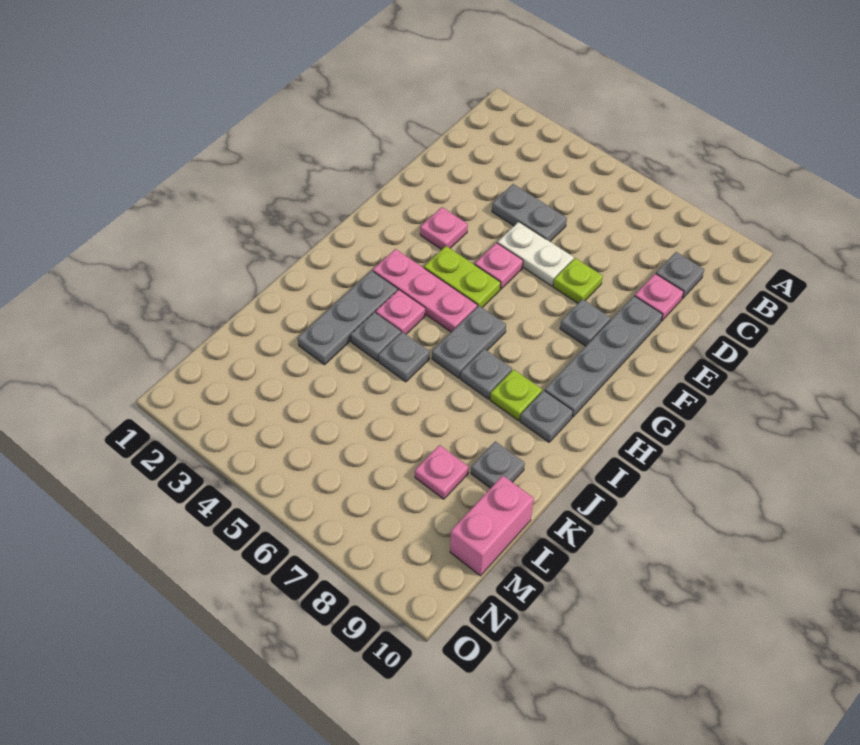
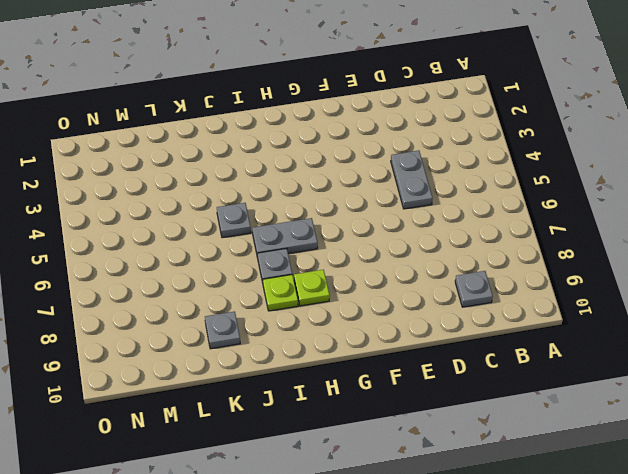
lime plate H8 level 1 -> lime plate E7 level 1
none -> pink plate D9 level 1
none -> white plate E5:E6 level 1
none -> grey plate E9:H9 level 1

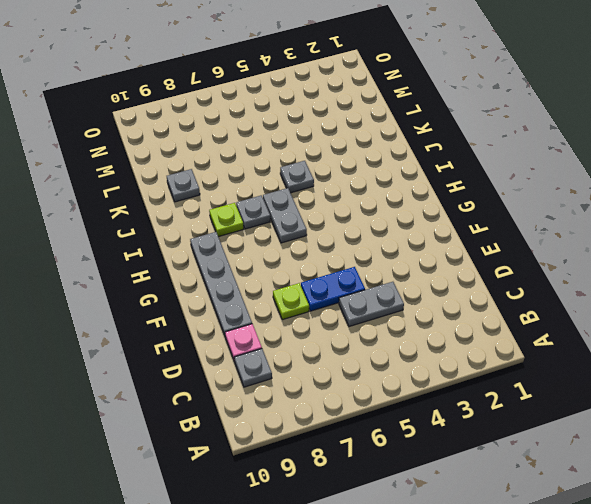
blue plate E5:E6 level 1 -> white plate E5:E6 level 1
none -> pink plate F3 level 1
none -> pink plate F5 level 1
none -> grey plate F8 level 1

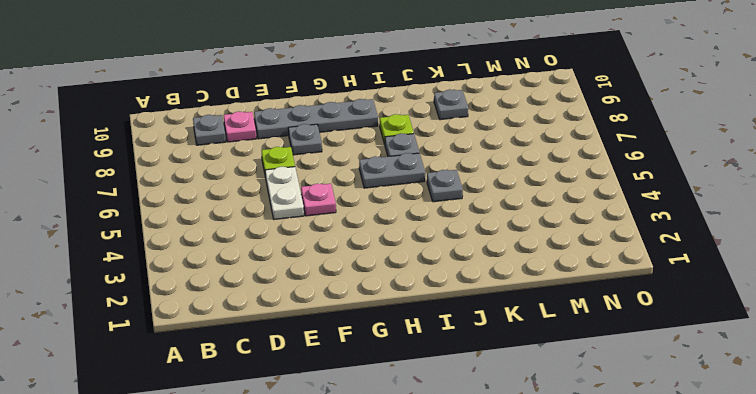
none -> grey plate D4:D5 level 1
none -> pink plate F3 level 1
none -> lime plate G4:G5 level 1

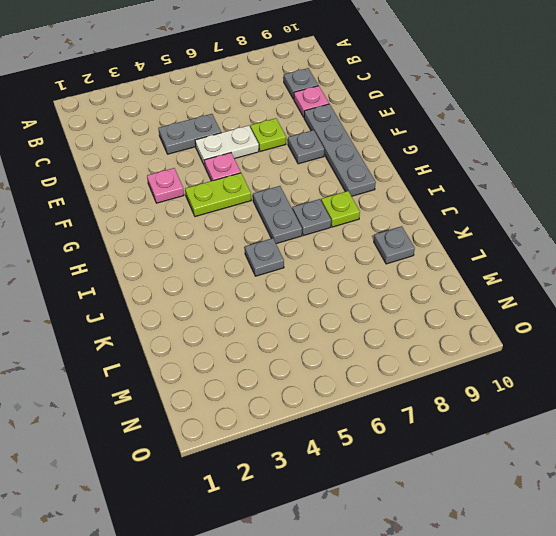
none -> pink plate H3:H5 level 1
none -> grey plate I3:K3 level 1
none -> pink plate I4 level 1

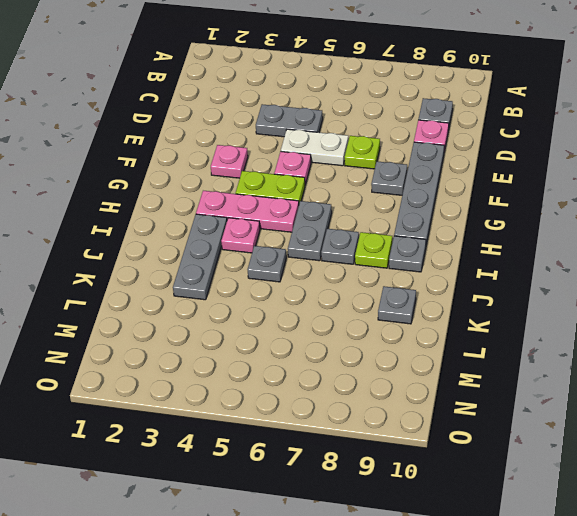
none -> grey plate J4 level 1
none -> pink plate L8 level 1
none -> pink brick L10:M10 level 1

